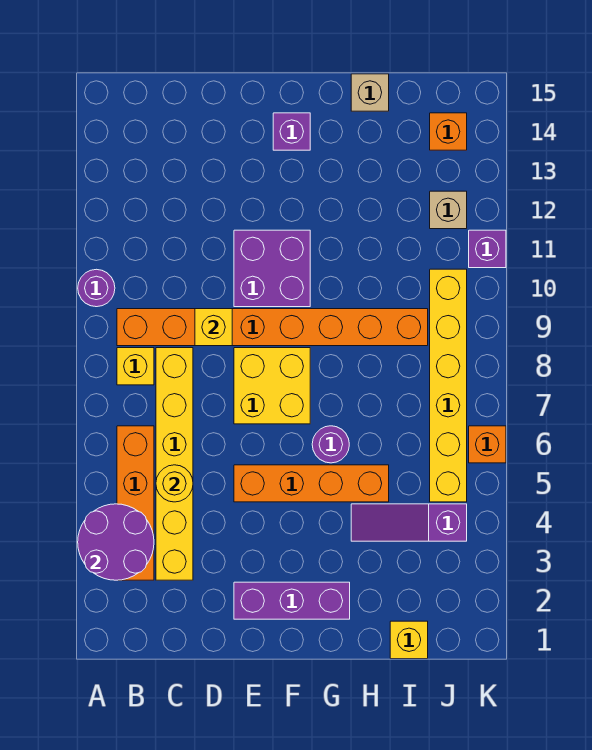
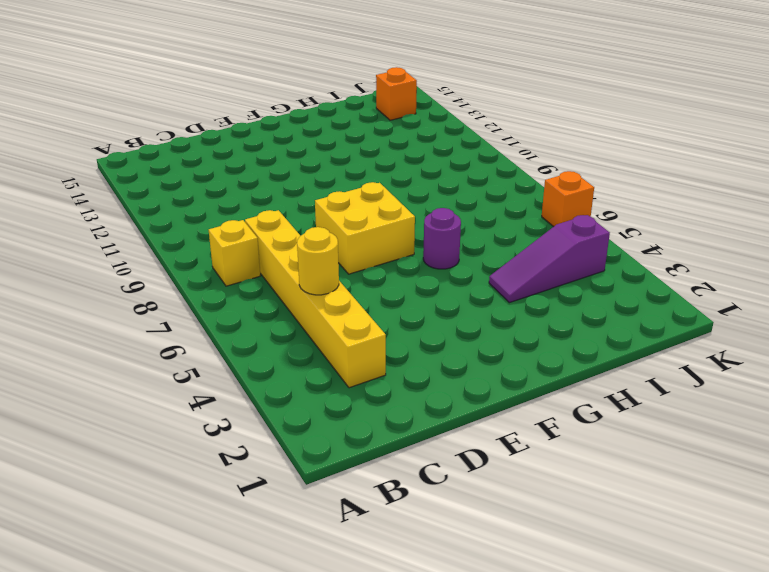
none -> purple round brick A10 level 1
none -> orange brick B3:B6 level 1
none -> orange brick B9:I9 level 1

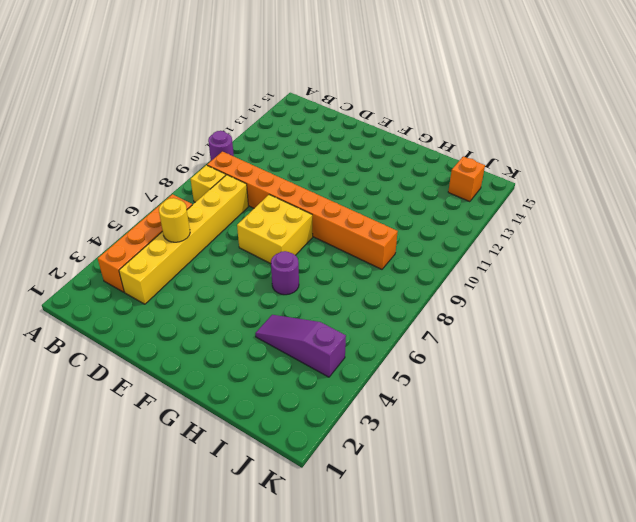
none -> purple brick E2:G2 level 1
none -> orange brick E5:H5 level 1
none -> purple brick E10:F11 level 1

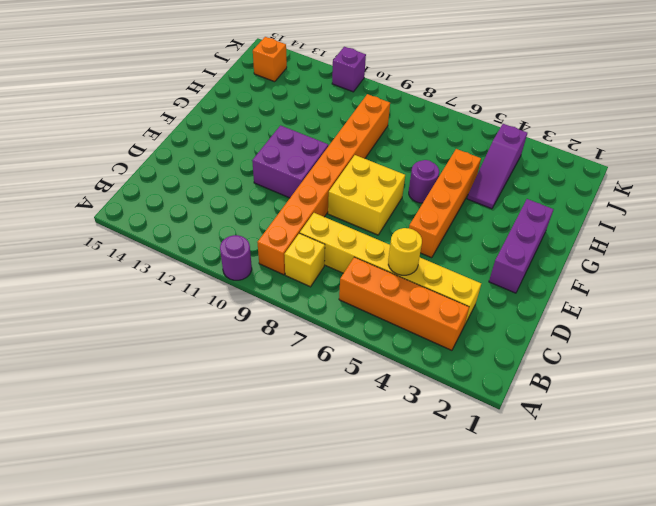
none -> purple brick F14 level 1
none -> tan brick H15 level 1
none -> yellow brick I1 level 1

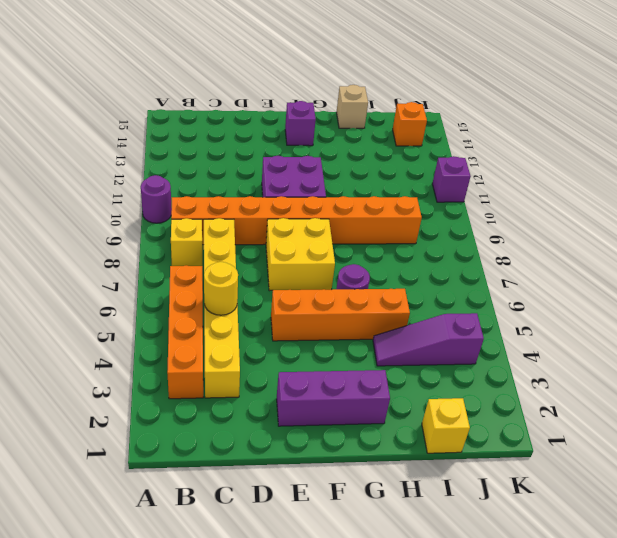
none -> yellow brick J5:J10 level 1
none -> tan brick J12 level 1
none -> orange brick K6 level 1

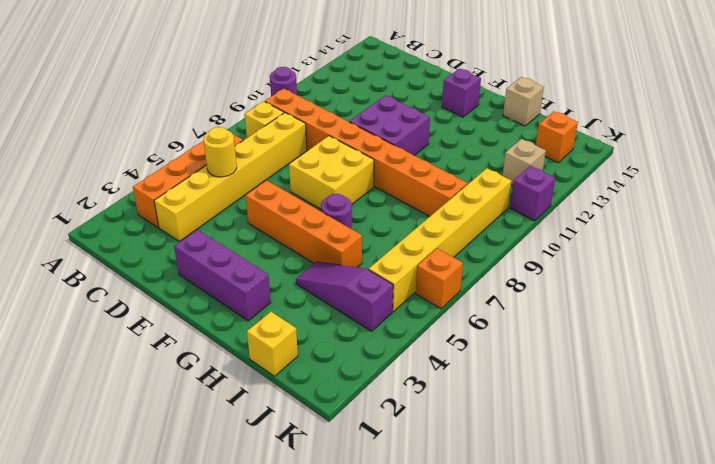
none -> purple round brick A3:B4 level 2
none -> yellow brick D9 level 2

